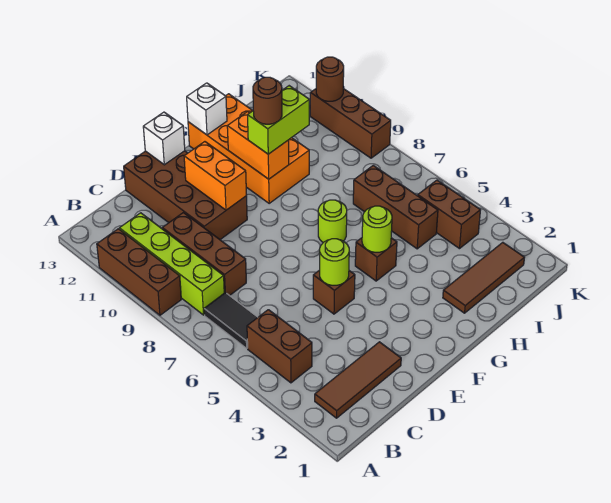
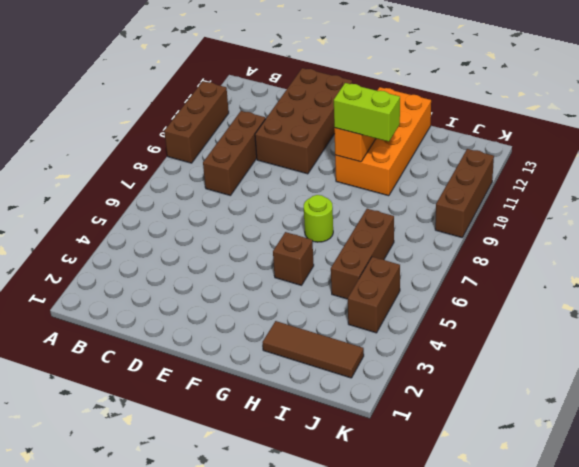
none -> brown tile B2:D2 level 1
none -> brown brick B4:B5 level 1
none -> black tile B6:B7 level 1

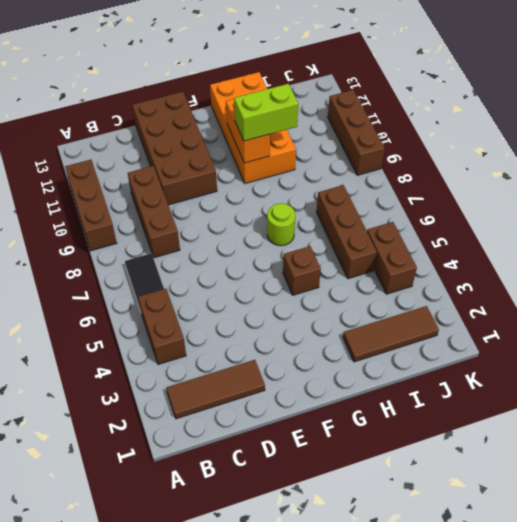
none -> lime brick B8:B11 level 1
none -> brown brick E5 level 1
none -> lime round brick E5 level 2

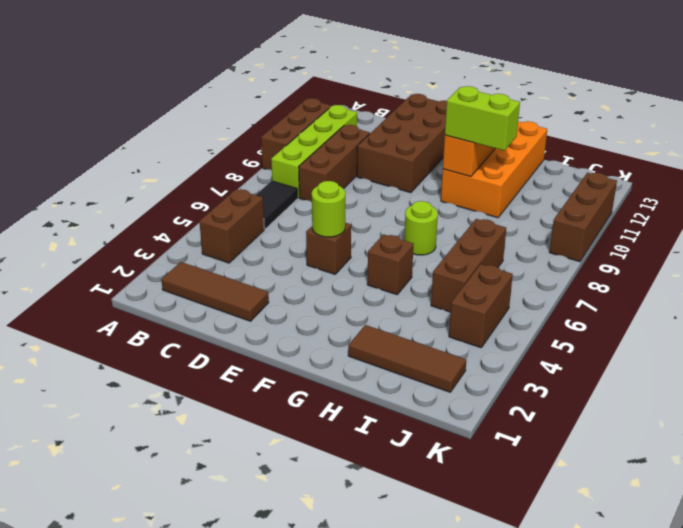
none -> orange brick E10:E11 level 2
none -> white brick E13 level 2
none -> lime round brick G5 level 2

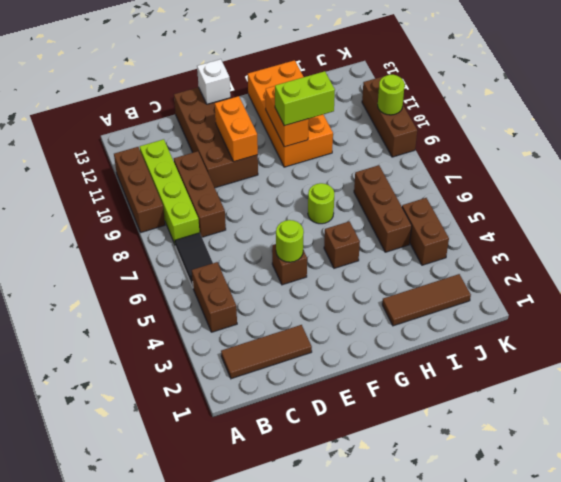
lime round brick K10 level 2 -> lime round brick G5 level 2
none -> white brick G13 level 2
none -> brown round brick K11 level 2
none -> brown round brick G10 level 4

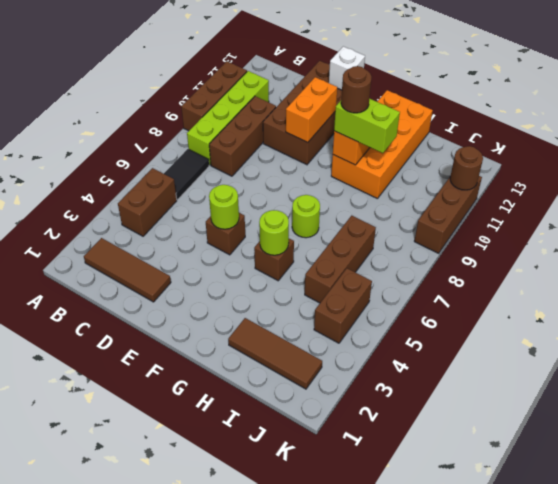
none -> white brick G13 level 2

